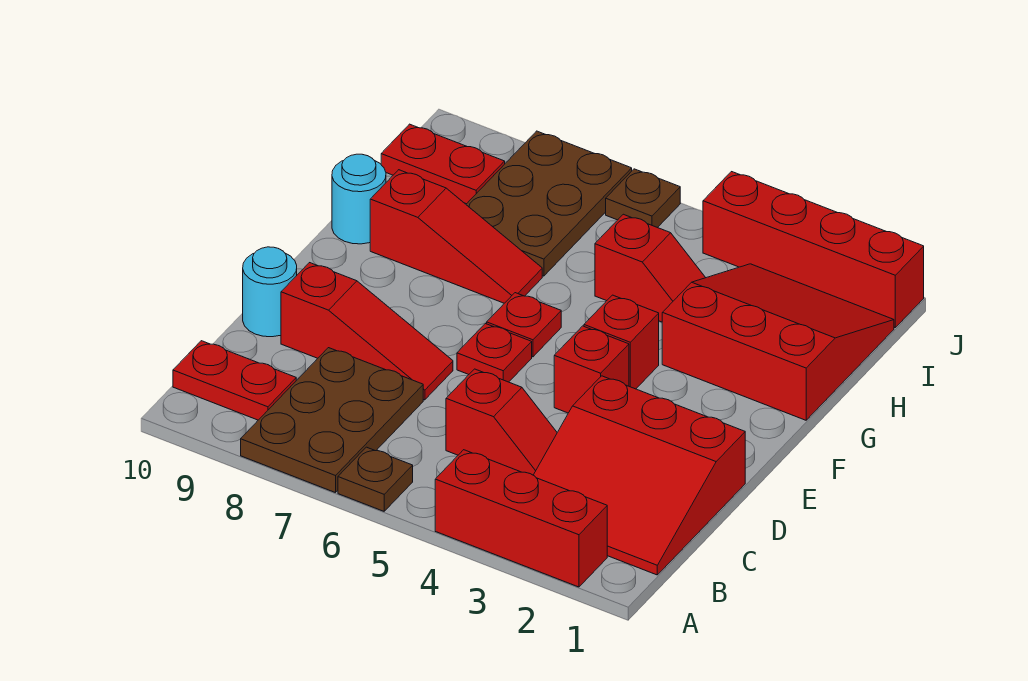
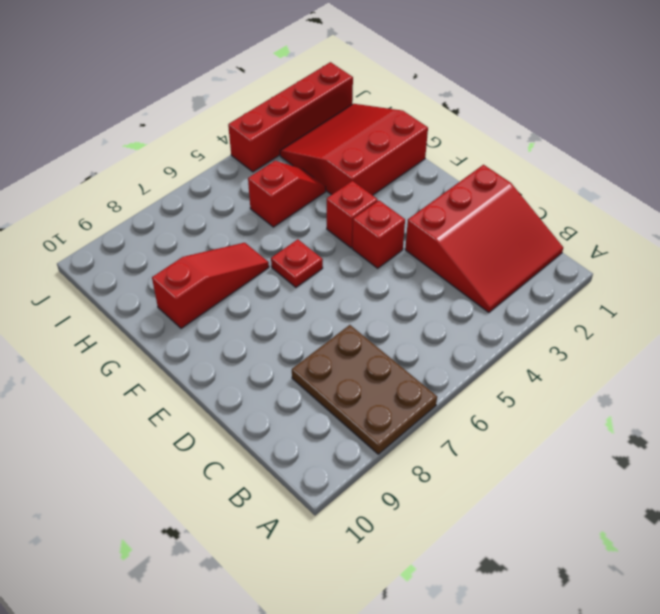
none -> red brick A2:A4 level 1
none -> brown plate A6 level 1
none -> red plate B9:B10 level 1

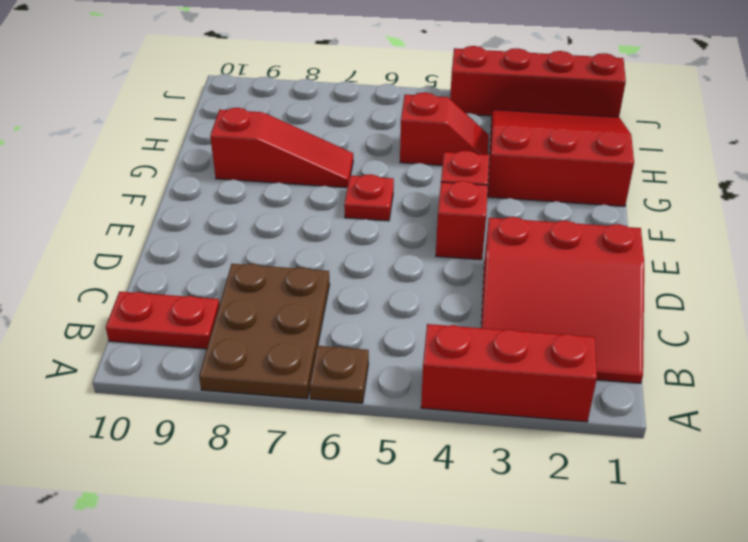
none -> red slope C4:C5 level 1 top 5
none -> red slope D7:D9 level 1 top 9
none -> cyan round brick D10 level 1

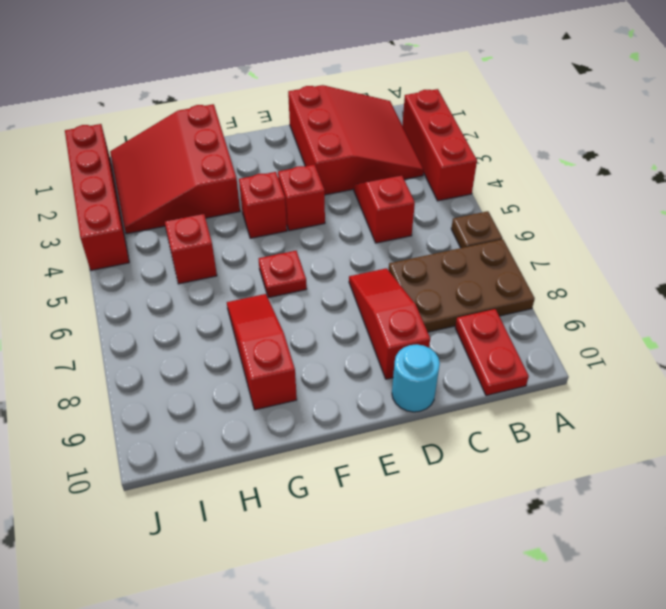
none -> red plate E6 level 1
none -> cyan round brick G10 level 1
none -> brown plate H7:J8 level 1

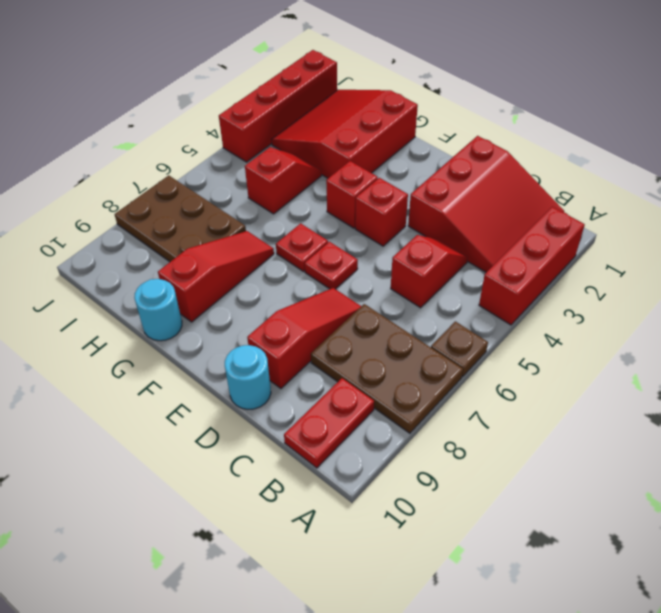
none -> red plate I9:I10 level 1
none -> brown plate J6 level 1

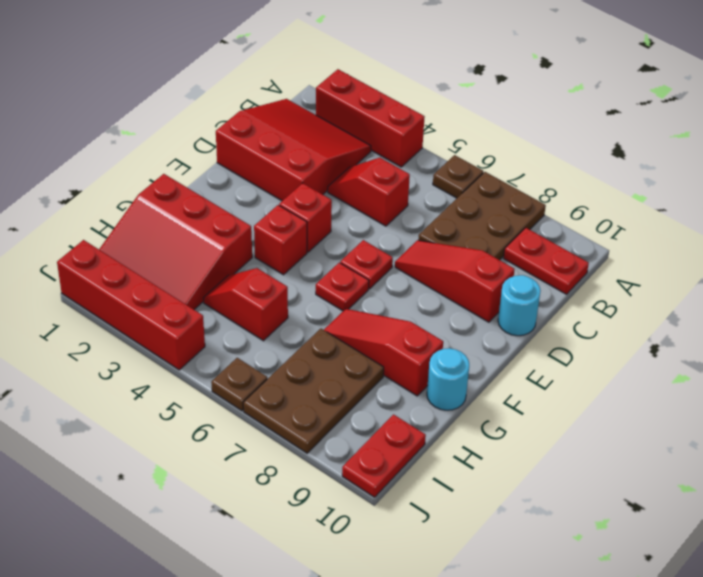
red plate I10:J10 level 1 -> red plate I9:I10 level 1

